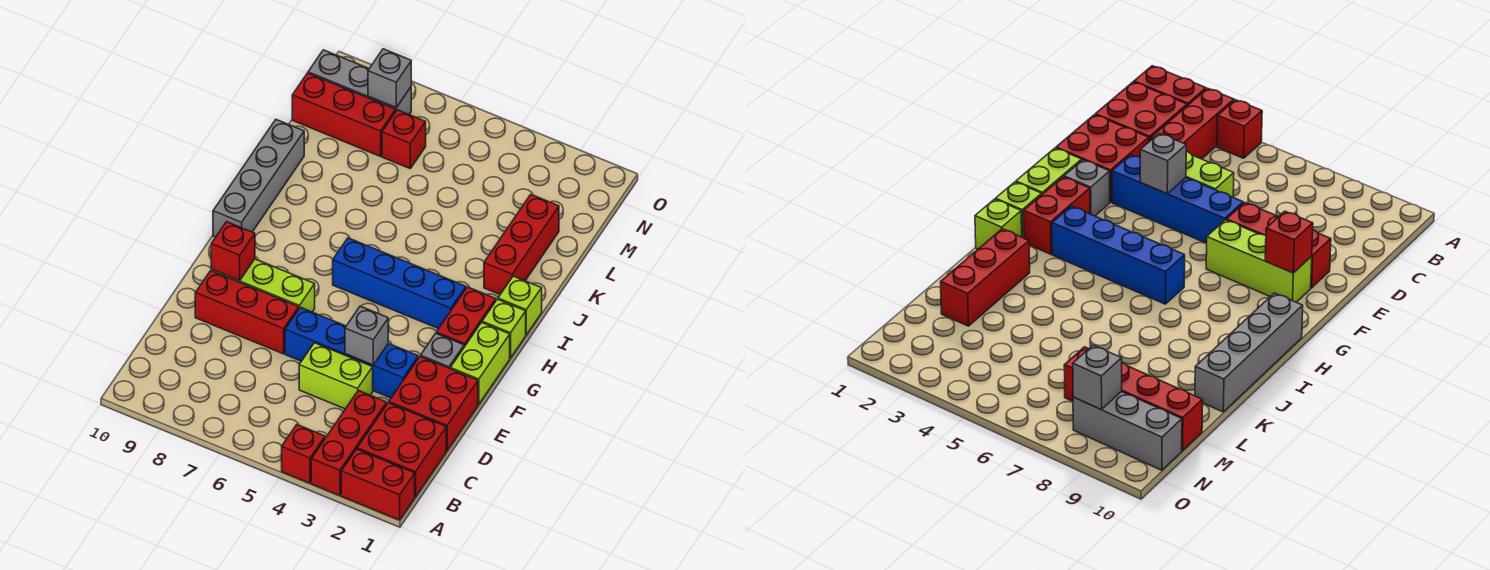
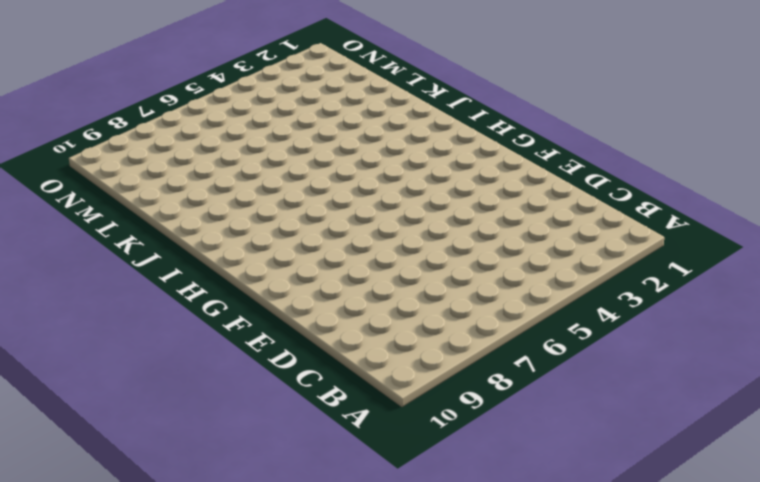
none -> red brick A1:A2 level 1
none -> red brick A3:C3 level 1
none -> red brick A4 level 1

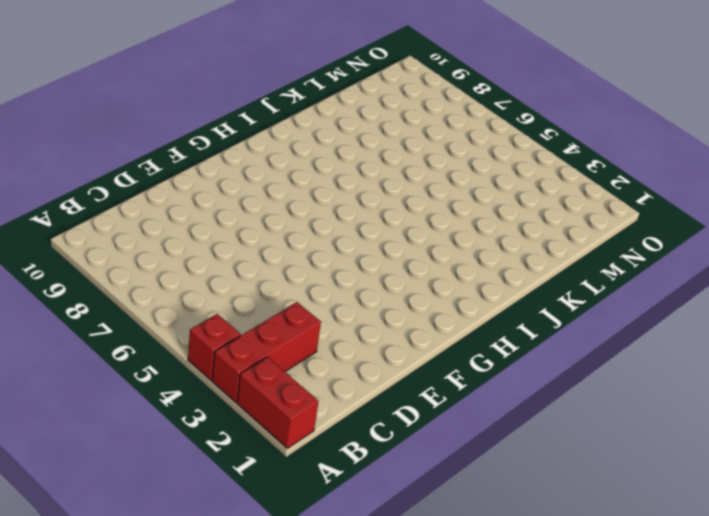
none -> red brick B1:C2 level 1
none -> red brick D1:E2 level 1
none -> lime brick D4:D5 level 1

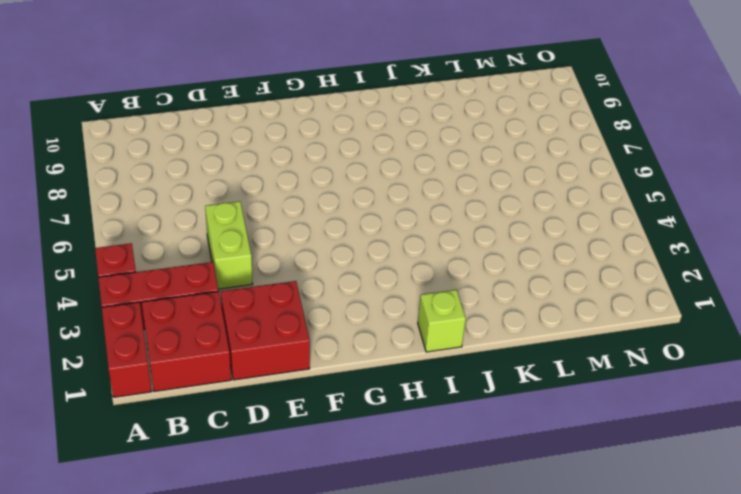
none -> blue brick E3:E6 level 1
none -> red brick E7:E9 level 1
none -> lime brick F1:G1 level 1

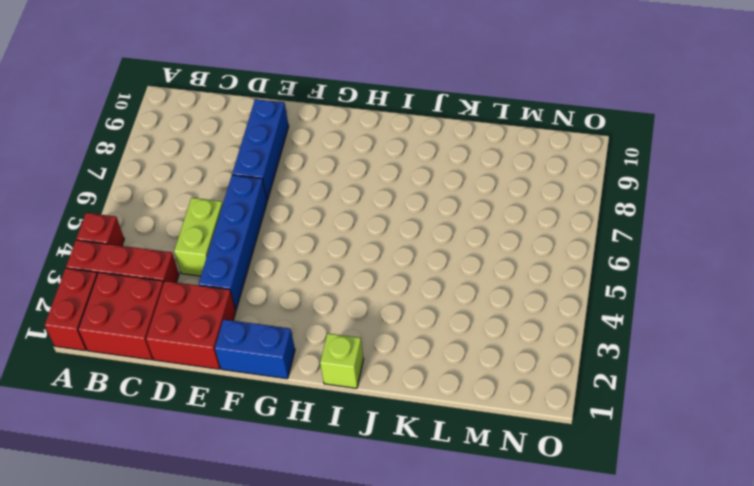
blue brick E7:E9 level 1 -> red brick E7:E9 level 1
blue brick F1:G1 level 1 -> lime brick F1:G1 level 1
none -> grey brick F2 level 1
none -> lime brick F7:F9 level 1
none -> red brick G2:H2 level 1

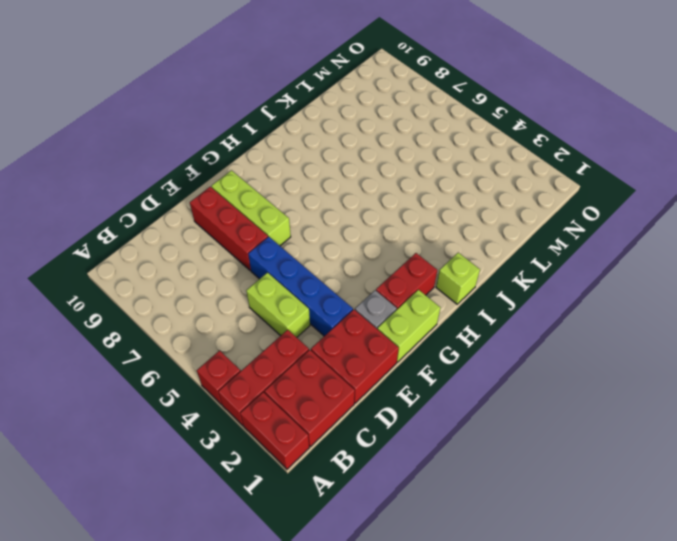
none -> lime brick H1 level 1
none -> blue brick H3:H6 level 1
none -> grey brick H10:K10 level 1

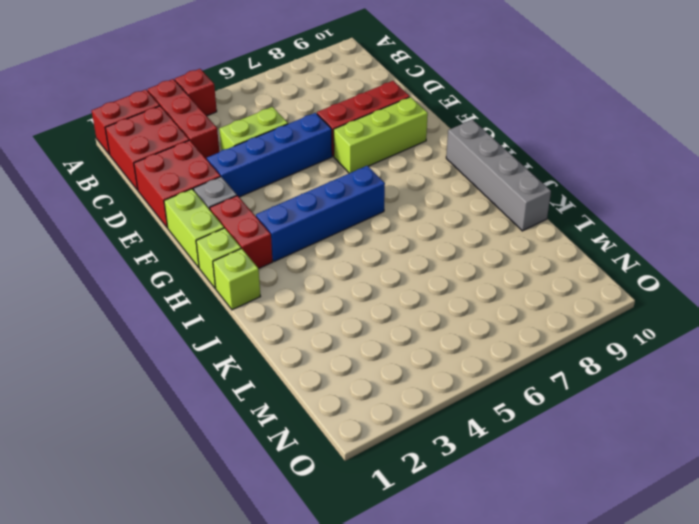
none -> red brick J2:L2 level 1
none -> red brick M7 level 1
none -> red brick M8:M10 level 1

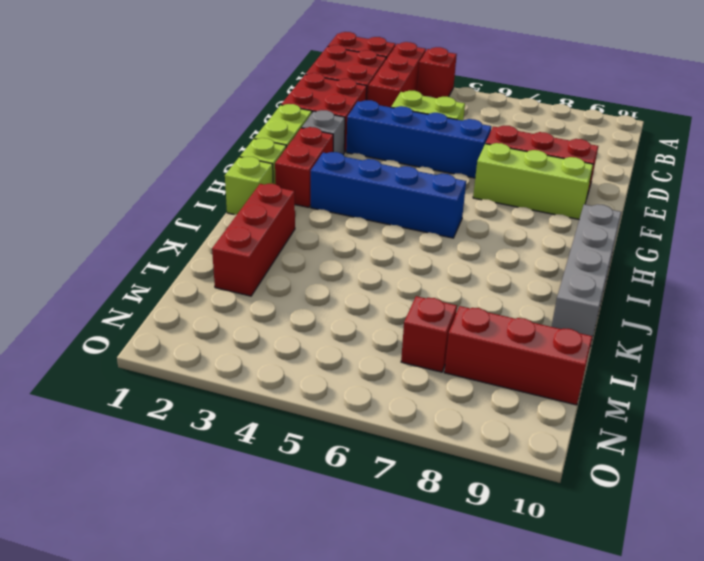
none -> grey brick N8:N10 level 1
none -> grey brick E4 level 2
none -> red brick F9 level 2

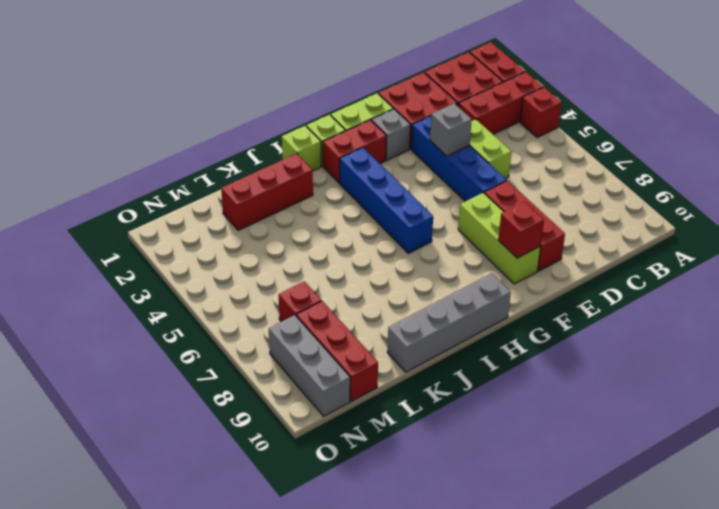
none -> grey brick N8 level 2

